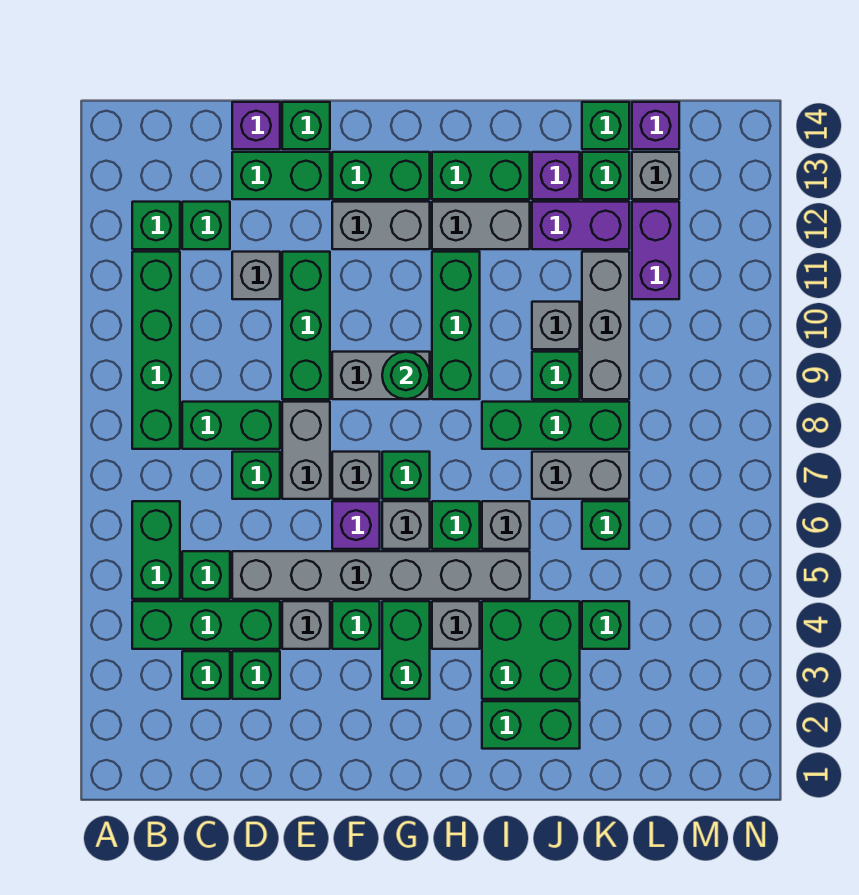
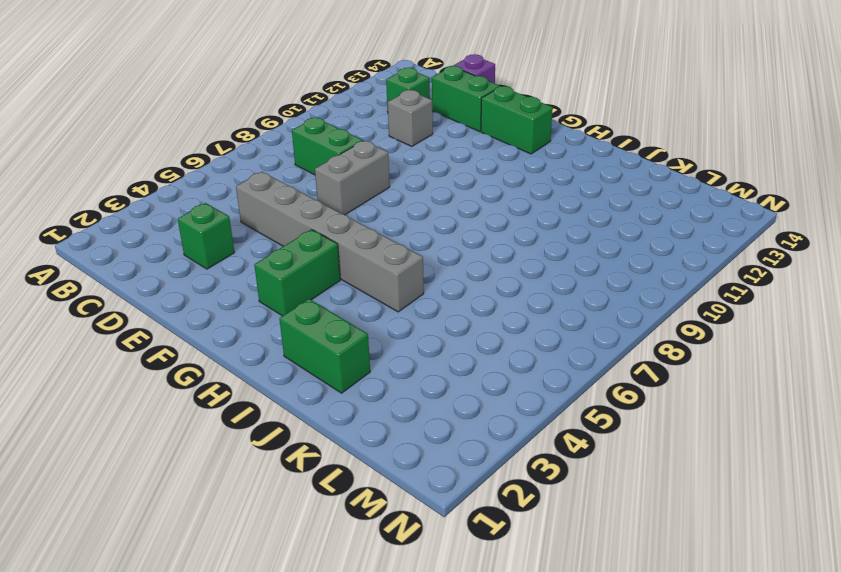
none -> green brick B4:D4 level 1
none -> green brick B5:B6 level 1
none -> green brick B8:B11 level 1
none -> green brick B12 level 1

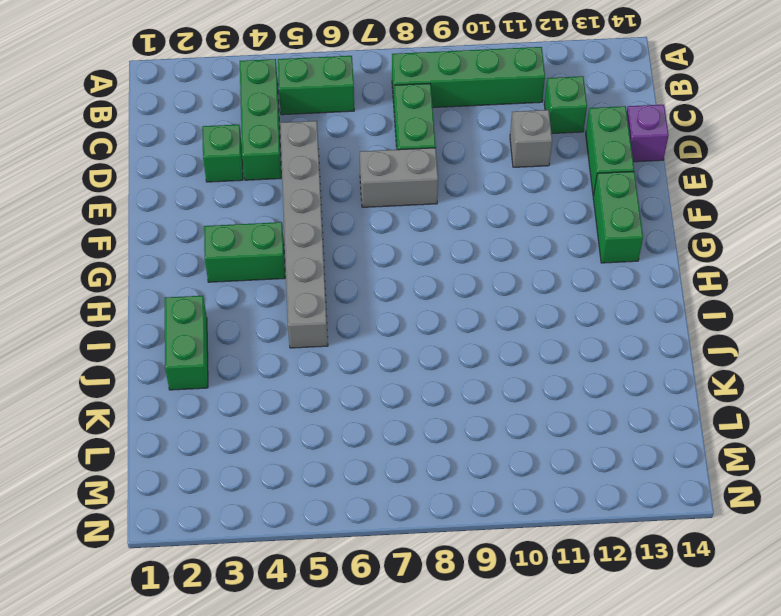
none -> green brick B12 level 1
none -> green brick C3 level 1
none -> green brick C5 level 1
none -> green brick D7 level 1

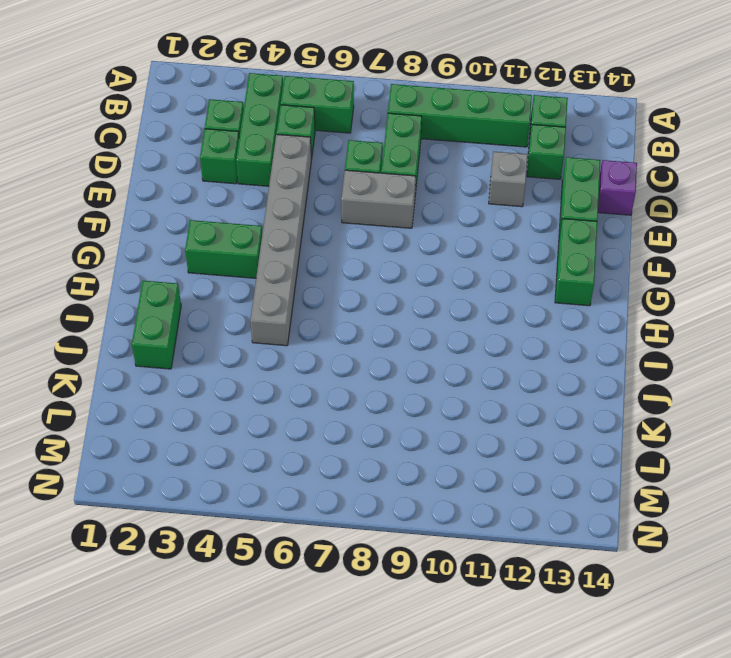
none -> grey brick E4 level 1
none -> green brick E9:E11 level 1
none -> green brick E14 level 1
none -> green brick F4 level 1

